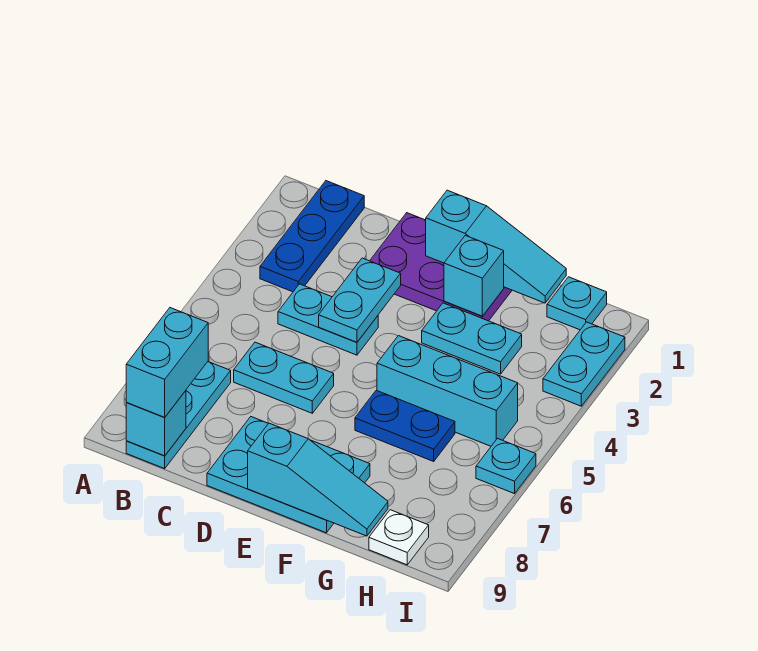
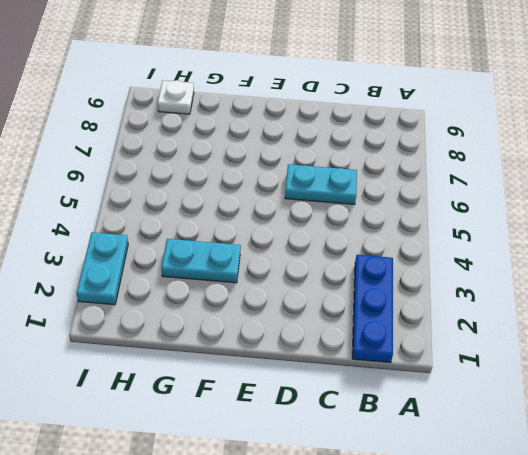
none -> cyan plate B7:B9 level 1
none -> cyan plate C4:D4 level 1
none -> purple plate D1:F2 level 1

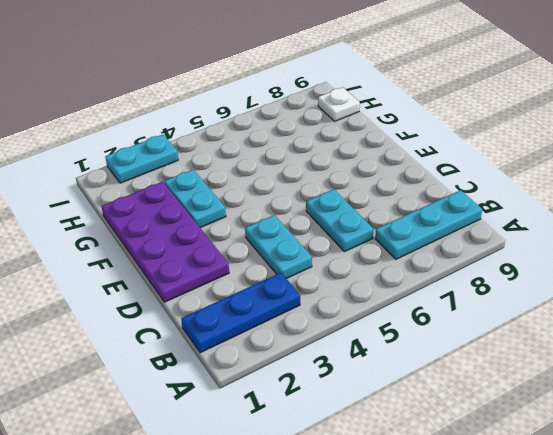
purple plate D1:G2 level 1 -> purple plate D1:F2 level 1
none -> cyan plate D8:F9 level 1
none -> cyan brick F5:H5 level 1
none -> blue plate F6:G6 level 1

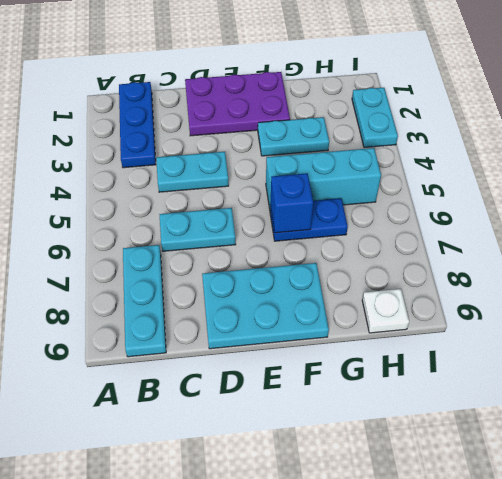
blue brick F6 level 2 -> none
none -> cyan plate H1 level 1
none -> cyan plate I6 level 1
none -> cyan brick B9 level 2

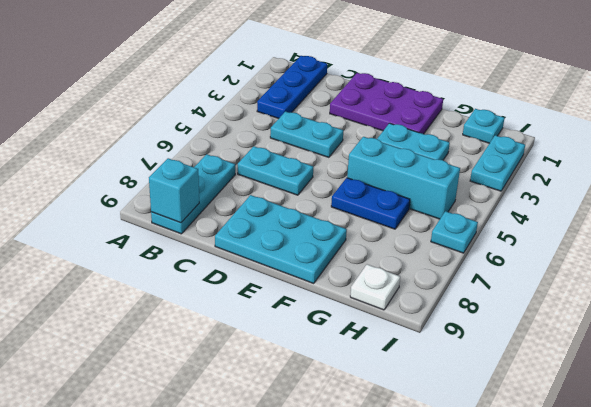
none -> cyan plate D3:D4 level 2
none -> cyan slope E1:G1 level 2 top E
none -> cyan slope E9:G9 level 2 top E

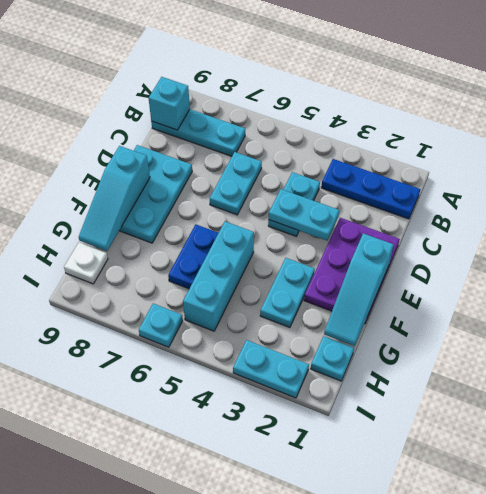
none -> cyan brick F2 level 2
none -> cyan brick B8:B9 level 3

